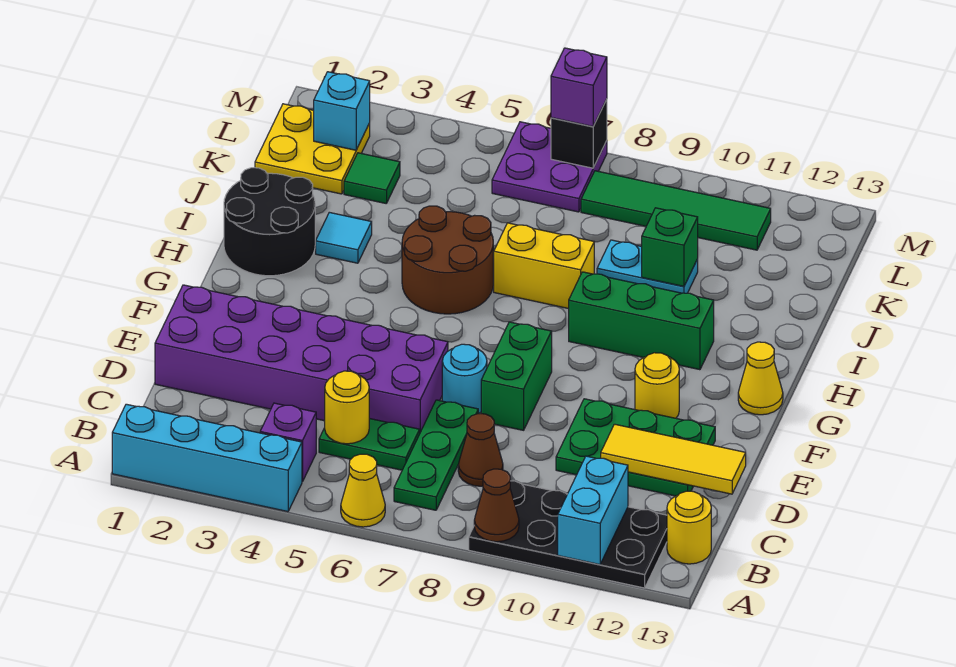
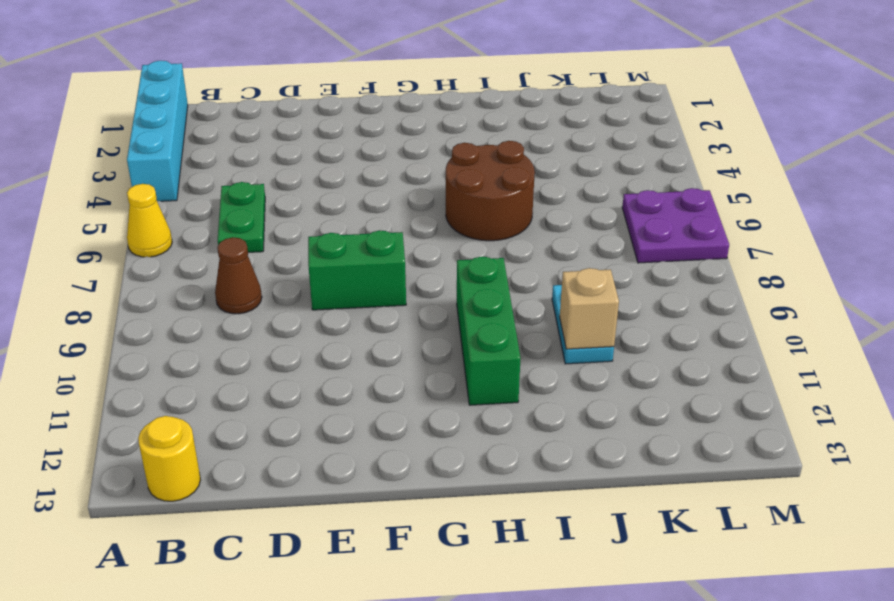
tan brick J10 level 2 -> green brick J10 level 2
none -> black plate A9:B12 level 1
none -> purple brick B4 level 1
none -> green plate B7:D7 level 1
none -> purple brick D1:E6 level 1

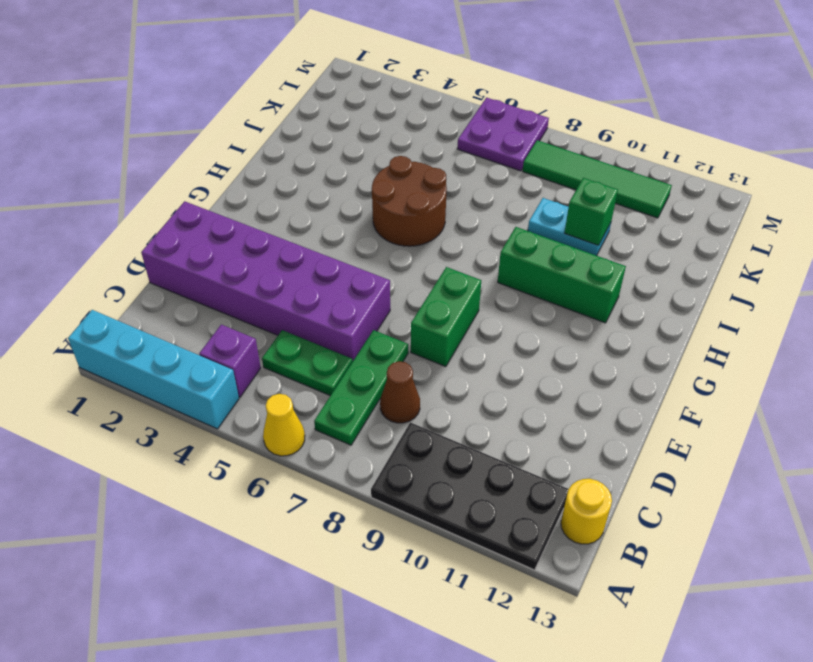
none -> green plate D10:E12 level 1
none -> cyan round brick E7 level 1
none -> yellow round brick F11 level 1
none -> yellow cone G13 level 1

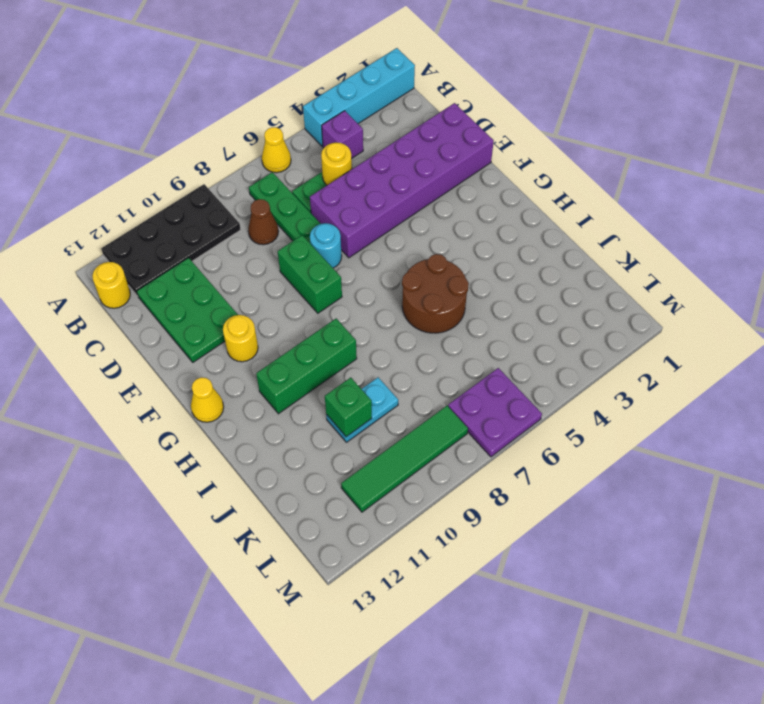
green plate C11:E12 level 1 -> green plate D10:E12 level 1
none -> black round brick H1:I2 level 1
none -> cyan tile I3 level 1
none -> yellow brick I7:I8 level 1
none -> yellow plate K1:L2 level 1

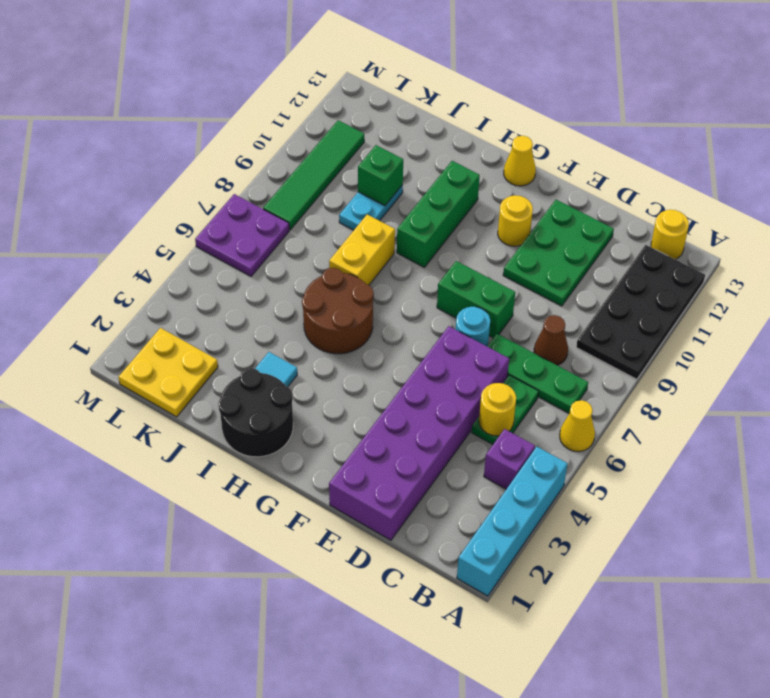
none -> green tile K3 level 1
none -> brown cone A9 level 2
none -> cyan brick A11:B11 level 2
none -> yellow tile D11:D13 level 2

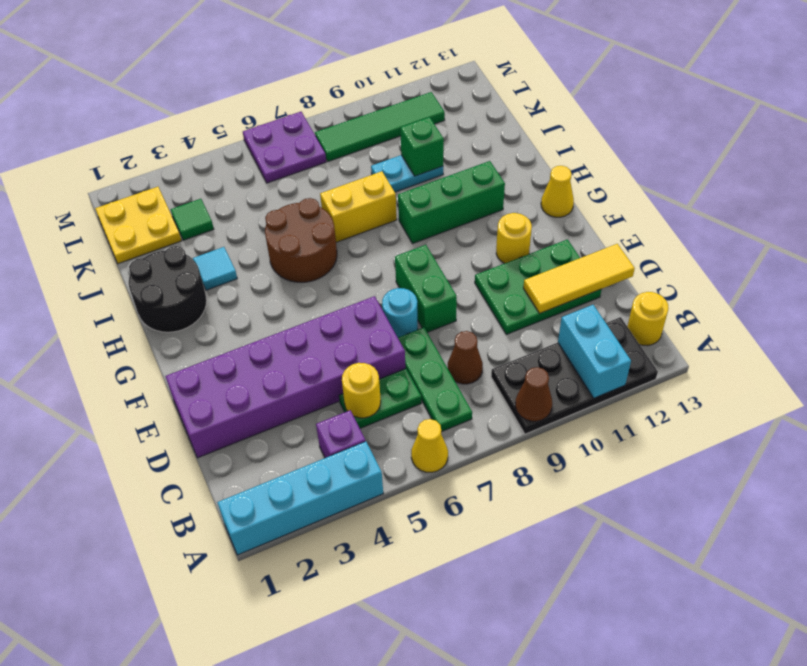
none -> cyan brick L2 level 2
none -> black brick M7 level 2
none -> purple brick M7 level 3

